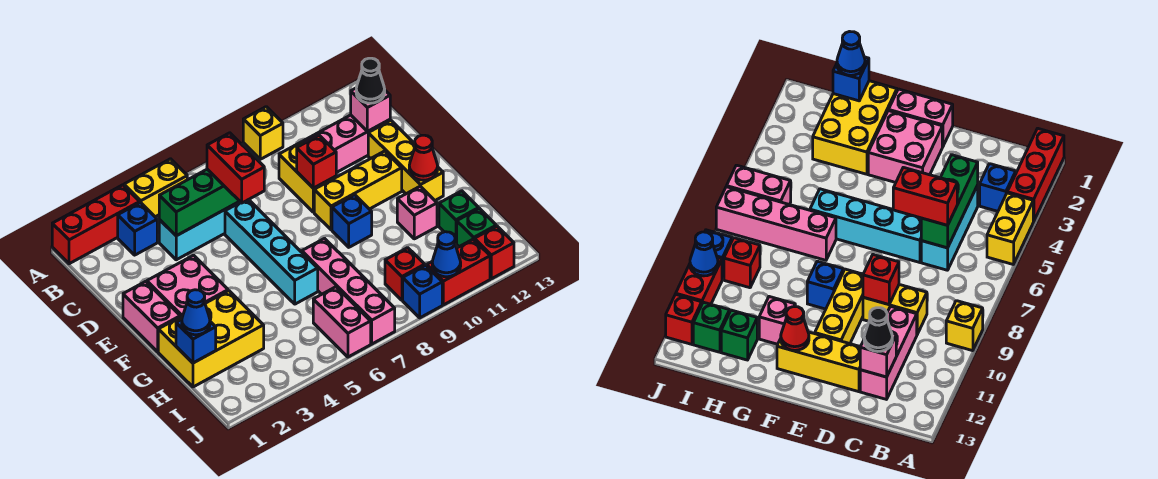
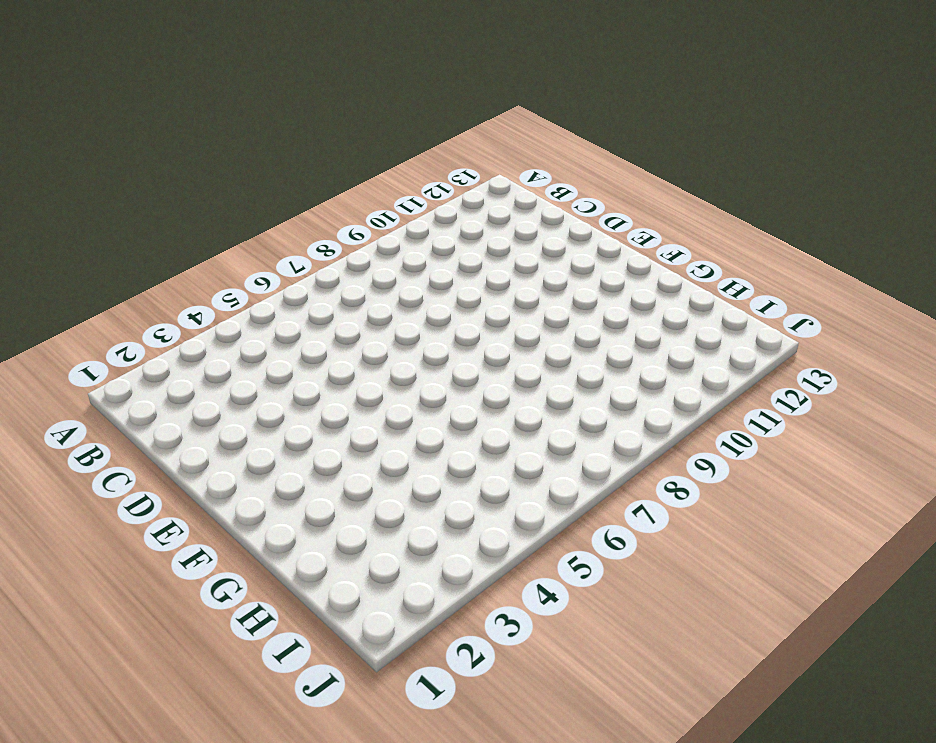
none -> red brick A1:A3 level 1
none -> yellow brick A4:A5 level 1
none -> yellow brick A9 level 1
none -> blue brick B3 level 1

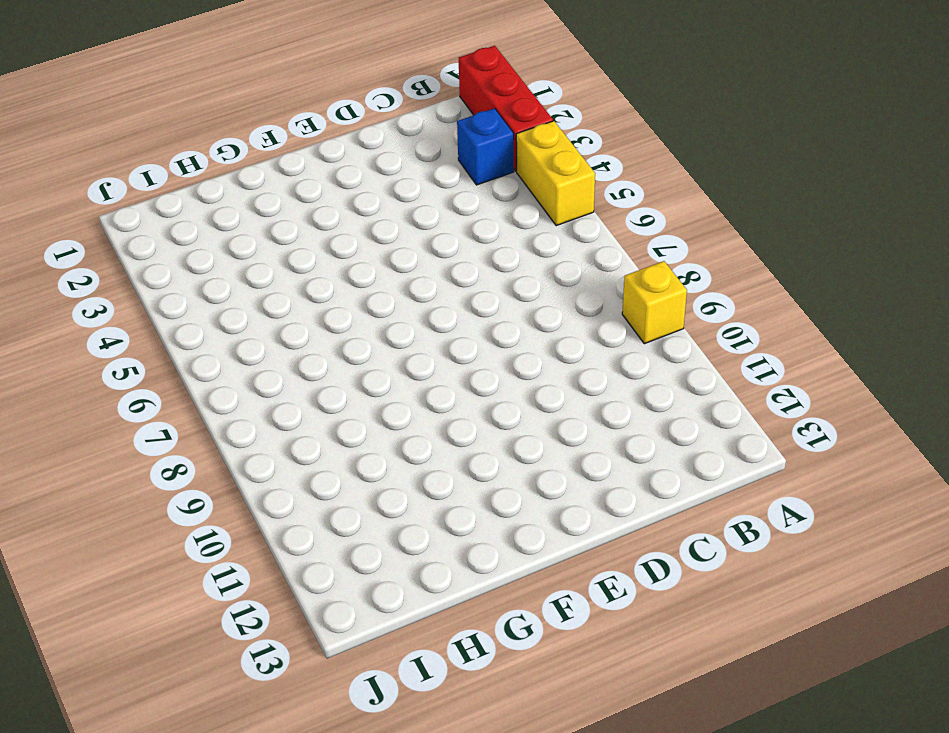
none -> cyan brick C4:C6 level 1
none -> yellow brick C9:D9 level 1
none -> pink brick C10:C12 level 1
none -> cyan brick D6:G6 level 1

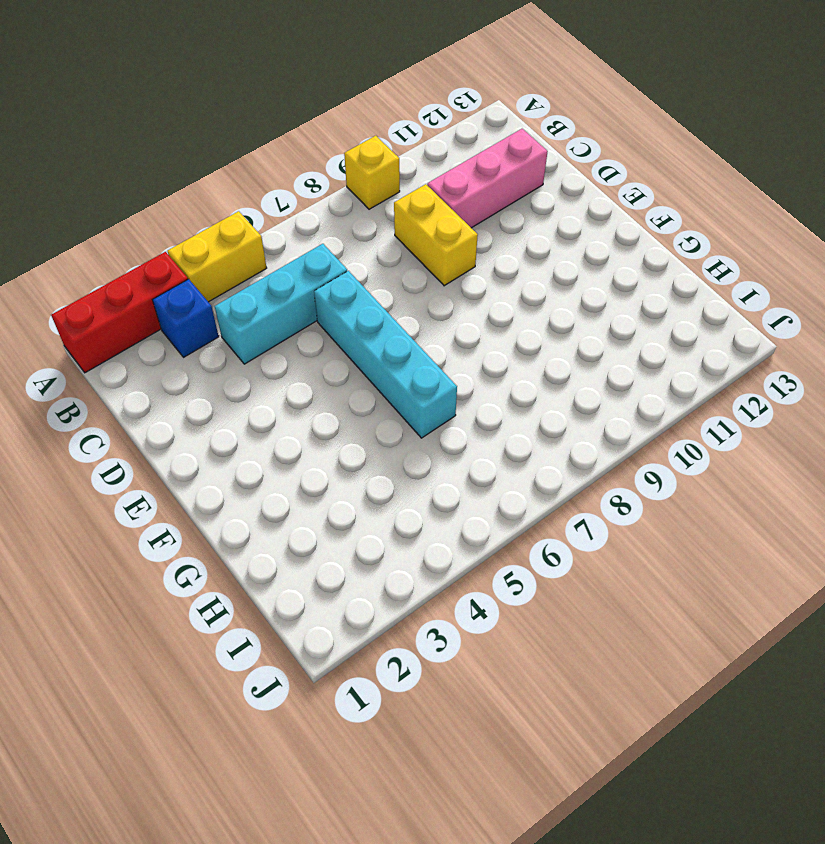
none -> yellow brick D12:F12 level 1
none -> pink brick E1:F1 level 1
none -> pink brick E2:F3 level 1
none -> yellow brick E9:E11 level 1

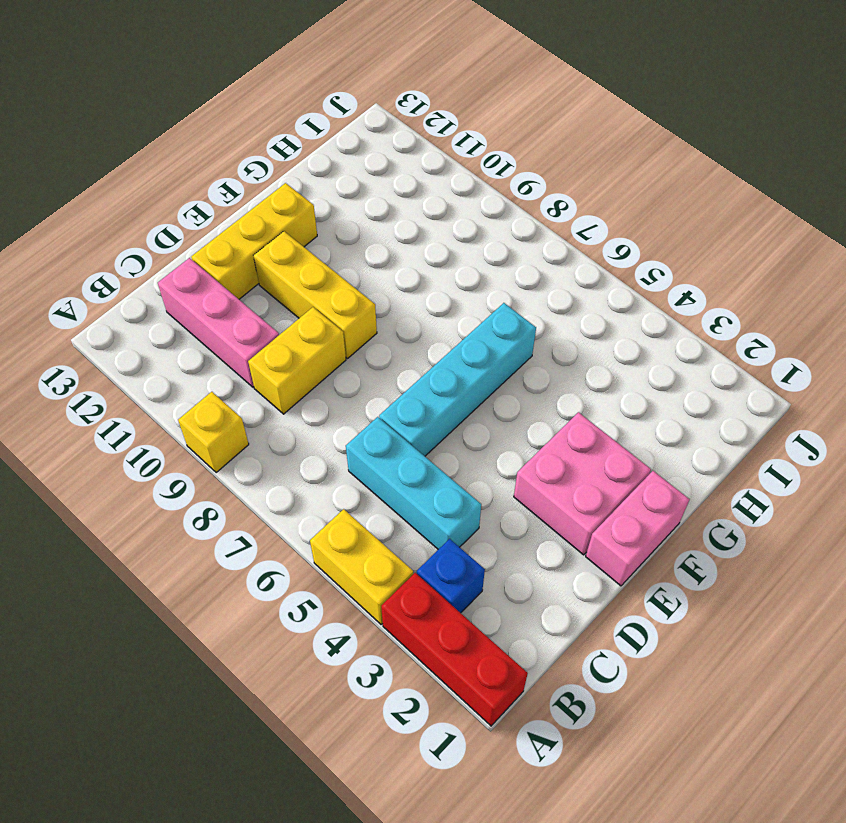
none -> blue brick F9 level 1
none -> yellow brick G1:H3 level 1
none -> pink brick G7:J7 level 1
none -> pink brick G11 level 1

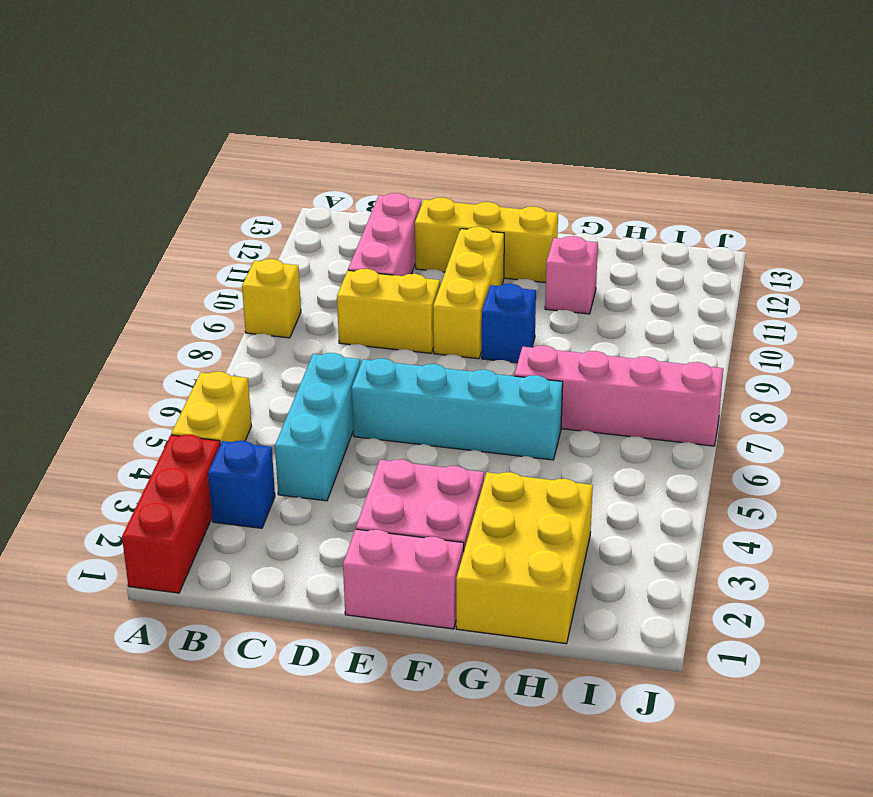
none -> green brick H12 level 1
none -> pink brick I6:J6 level 1
none -> red brick I9 level 1
none -> green brick I12 level 1

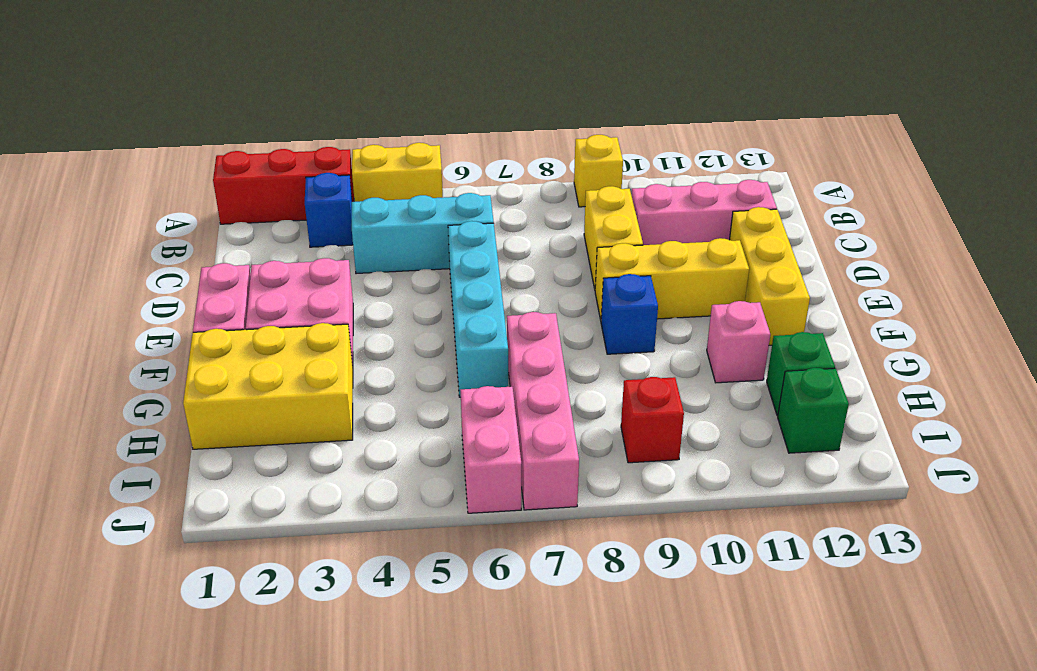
none -> blue brick J9 level 1
none -> red brick J10:J11 level 1
none -> red brick J12 level 1
none -> green brick C4:C6 level 2

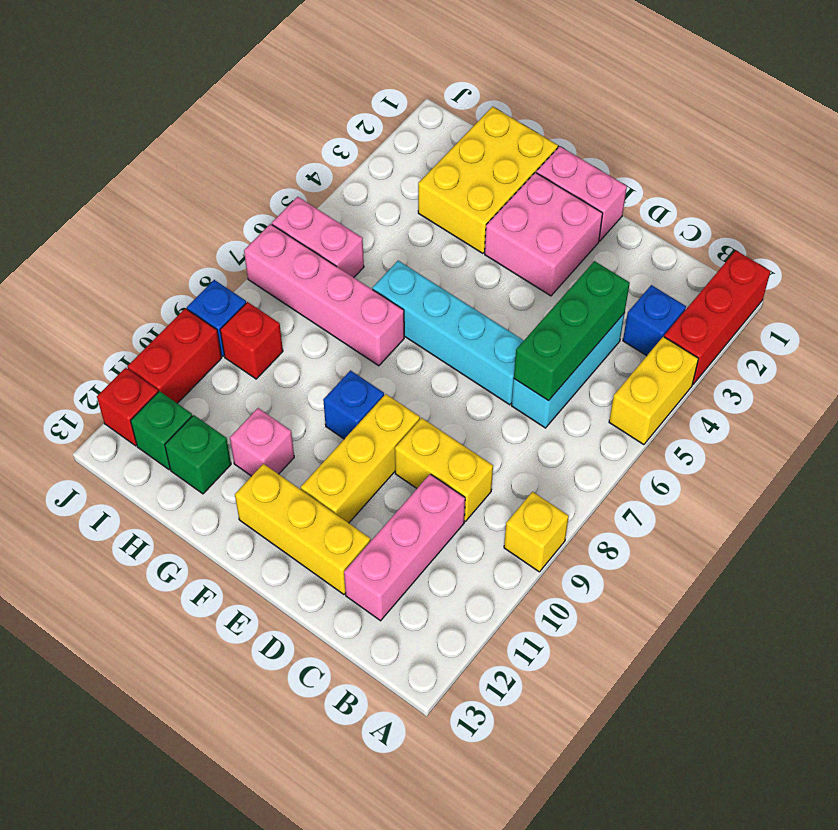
none -> pink brick C12 level 2
none -> red brick D9 level 2
none -> red cone F12 level 2
none -> blue brick H1 level 2

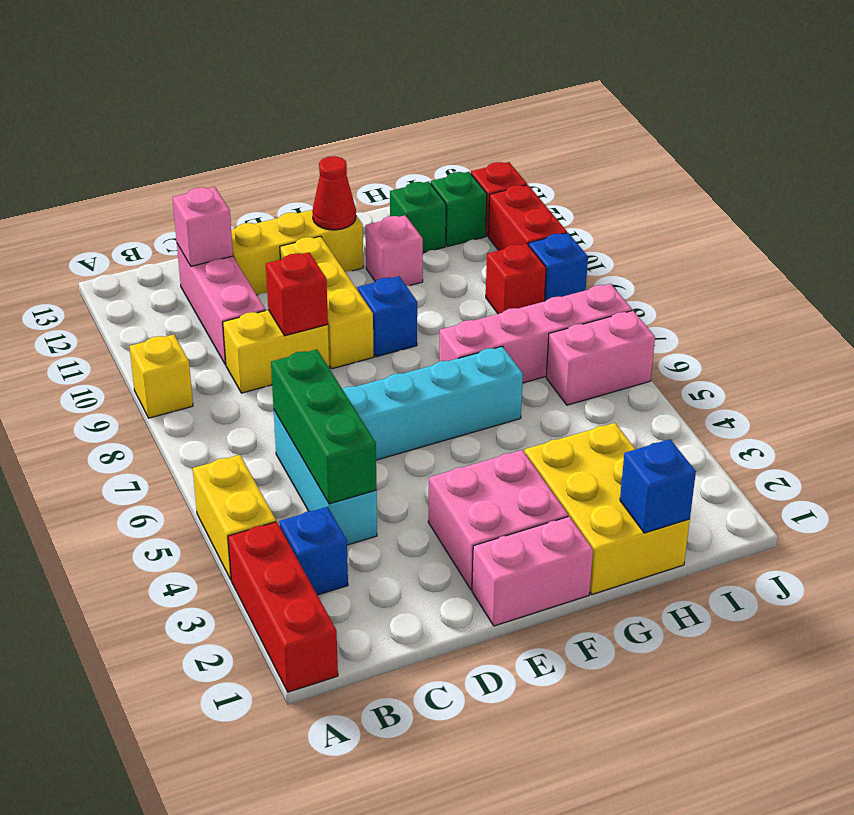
none -> blue cone J10 level 2
none -> red brick C6:D6 level 3
none -> black cone C12 level 3
none -> blue cone H1 level 3

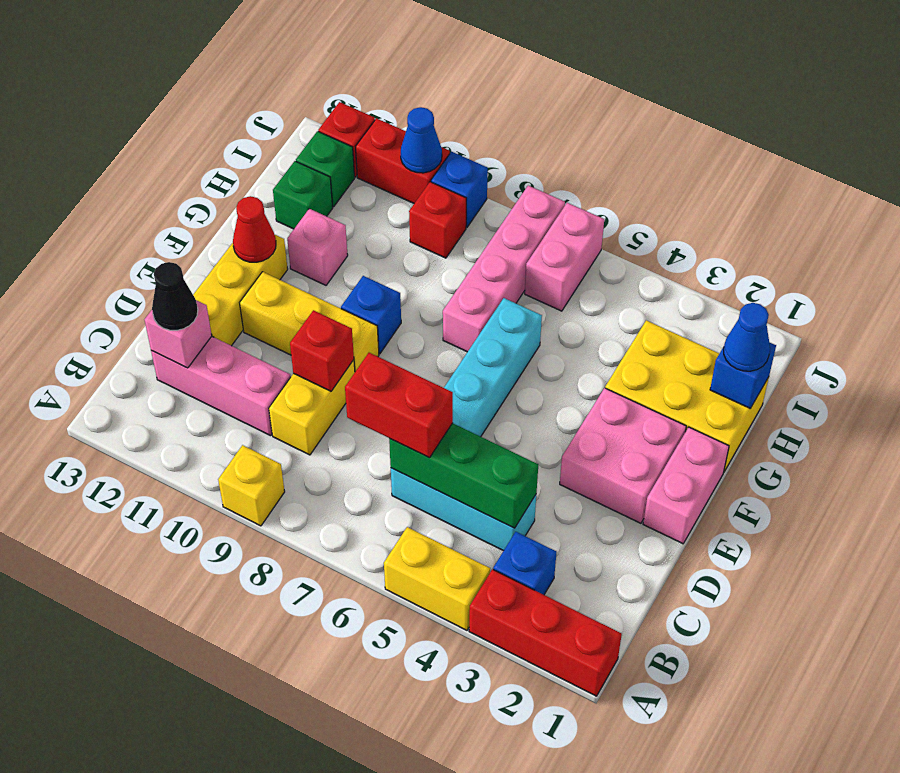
red brick C6:C7 level 3 -> red brick C6:D6 level 3

